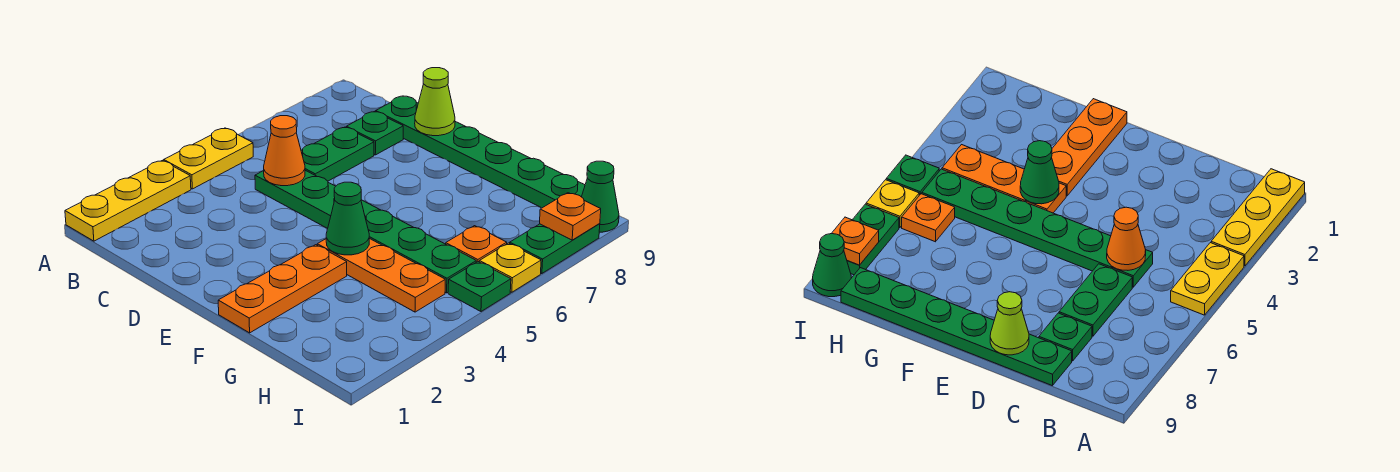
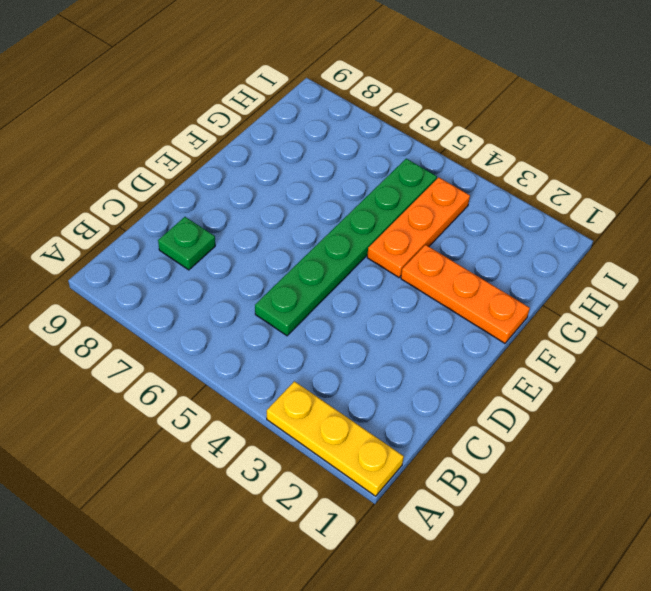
none -> yellow plate A4:A5 level 1
none -> green plate C6:C7 level 1
none -> green plate C9:H9 level 1

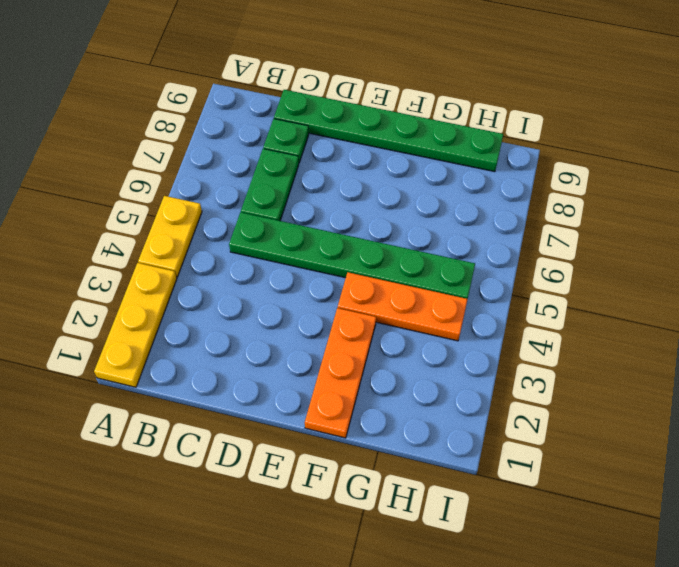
none -> orange plate H6 level 1
none -> green plate I5 level 1
none -> yellow plate I6 level 1

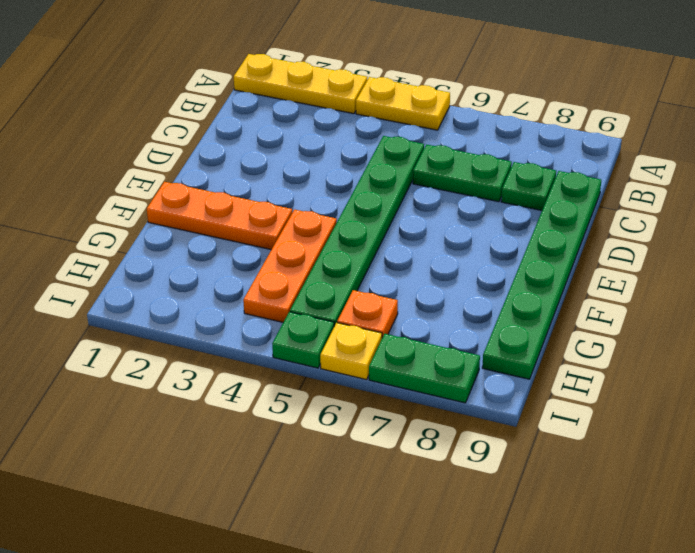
none -> green cone I9 level 1
none -> orange cone C5 level 2
none -> lime cone D9 level 2

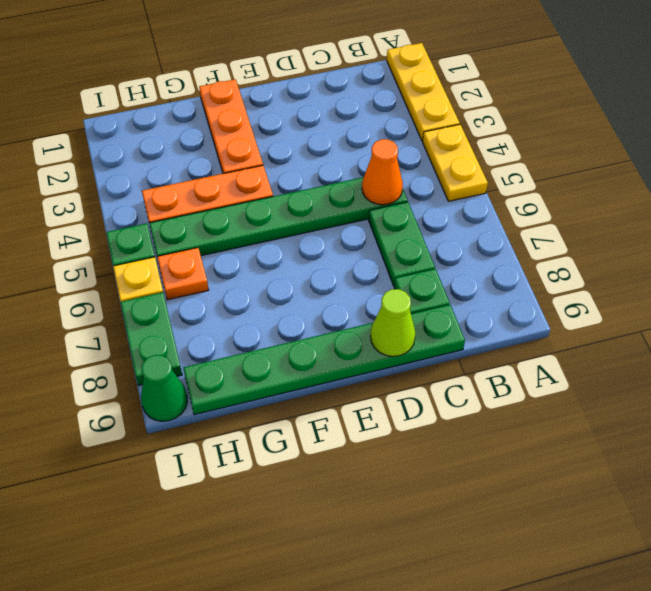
none -> green cone F4 level 2
none -> orange plate I8 level 2

